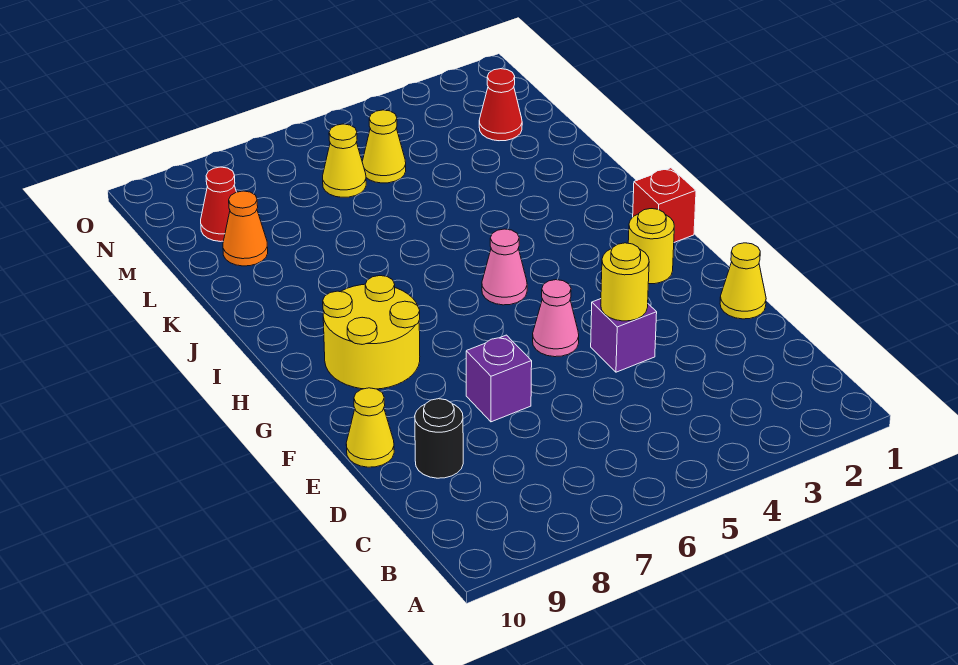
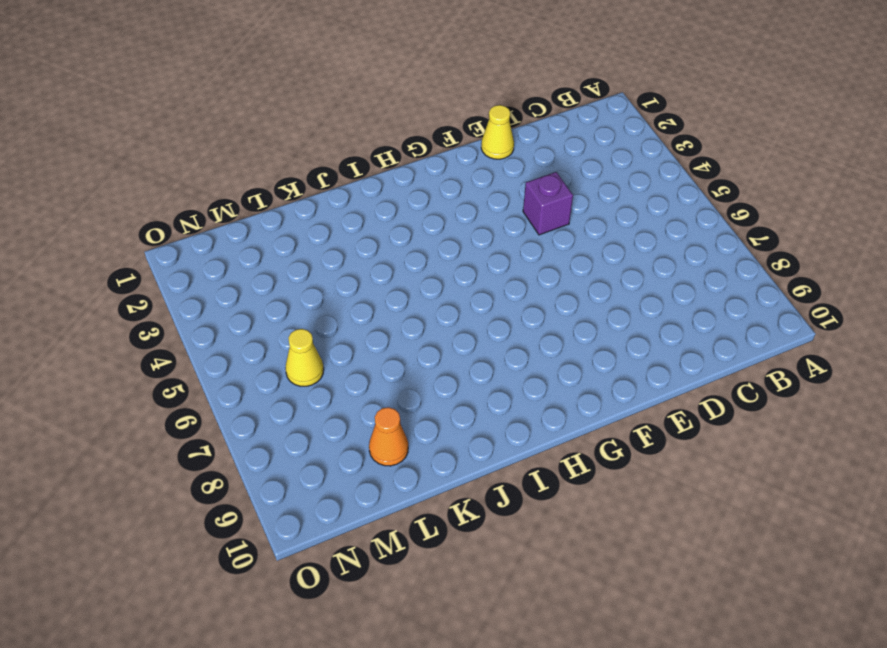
none -> black round brick D9 level 1
none -> purple brick E7 level 1
none -> yellow cone E10 level 1

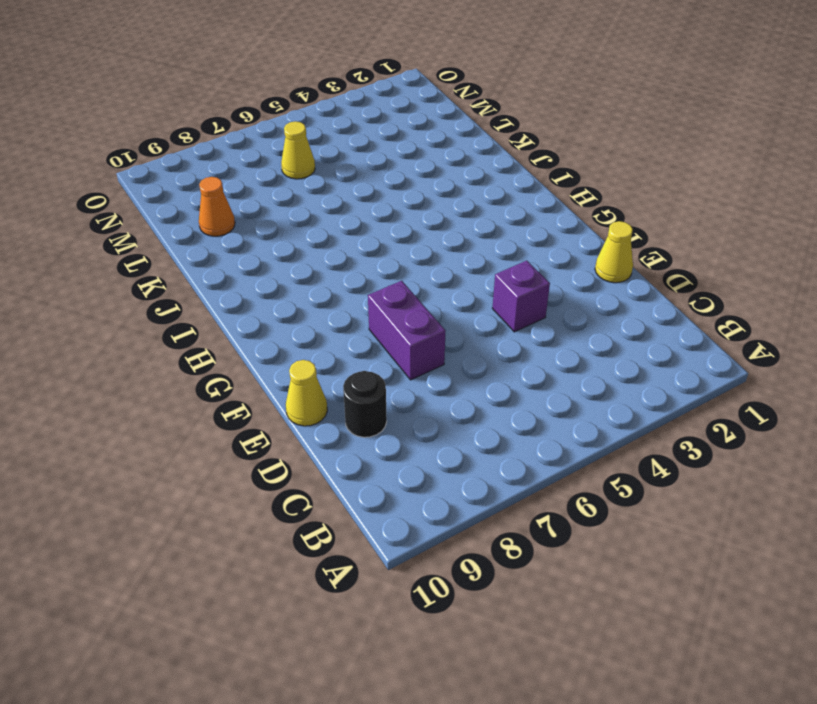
purple brick E7:F7 level 1 -> purple brick E7 level 1
none -> pink cone F5 level 1
none -> yellow round brick G2 level 1
none -> yellow round brick G8:H9 level 1

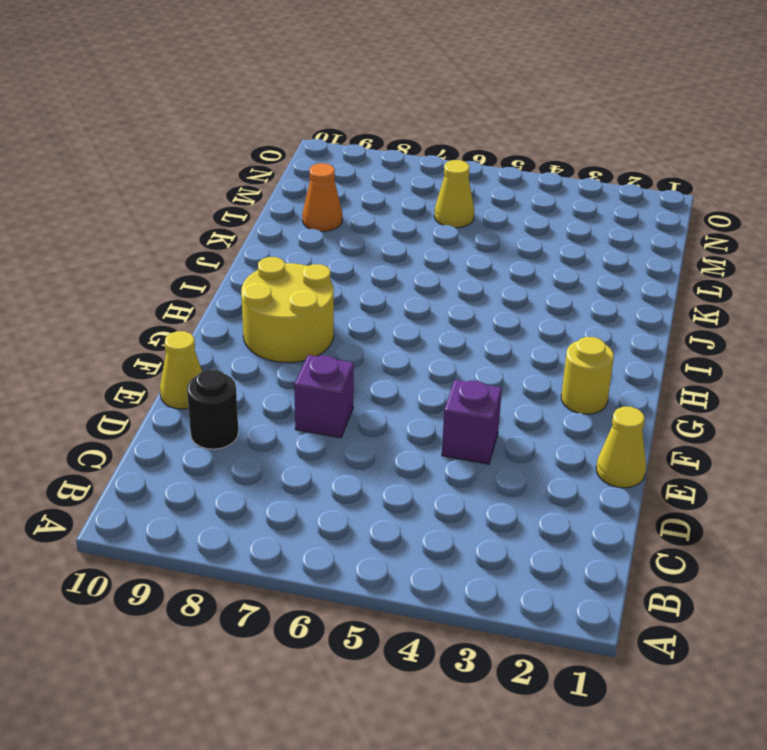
none -> pink cone F5 level 1
none -> red brick H1 level 1
none -> pink cone H5 level 1

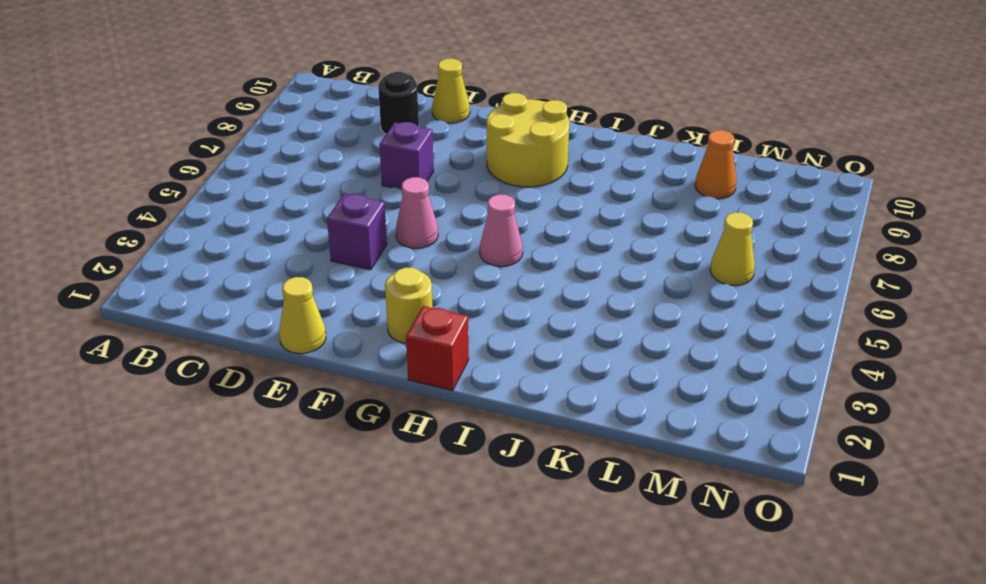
none -> red cone M2 level 1
none -> yellow cone M5 level 1
none -> red cone M9 level 1

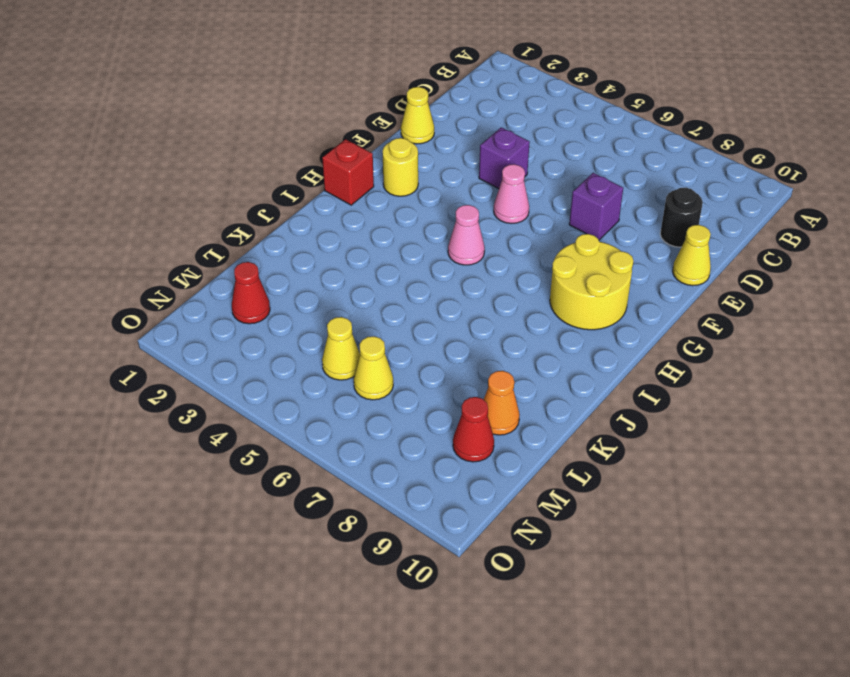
none -> yellow round brick E4 level 2

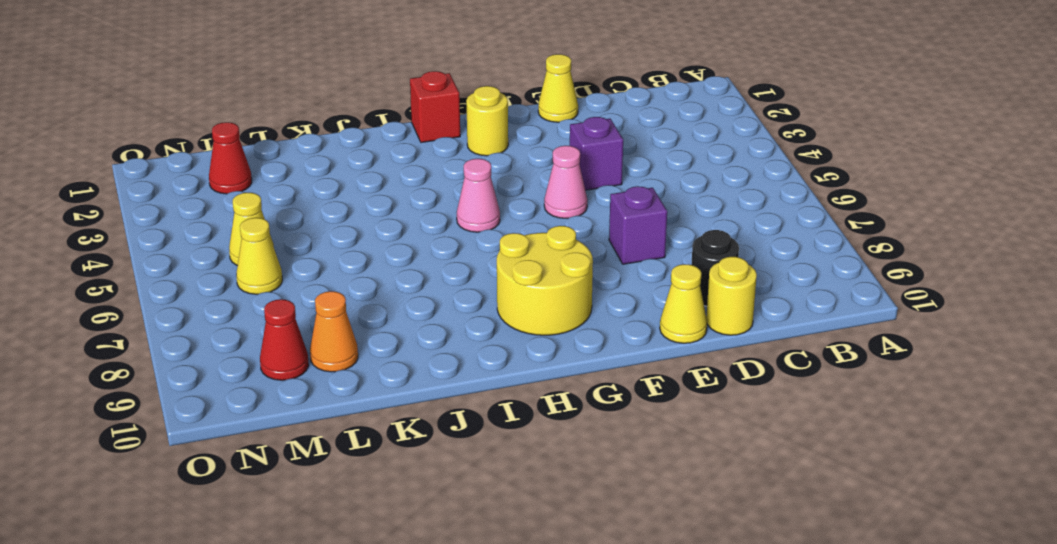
yellow round brick D10 level 1 -> yellow round brick E4 level 2

